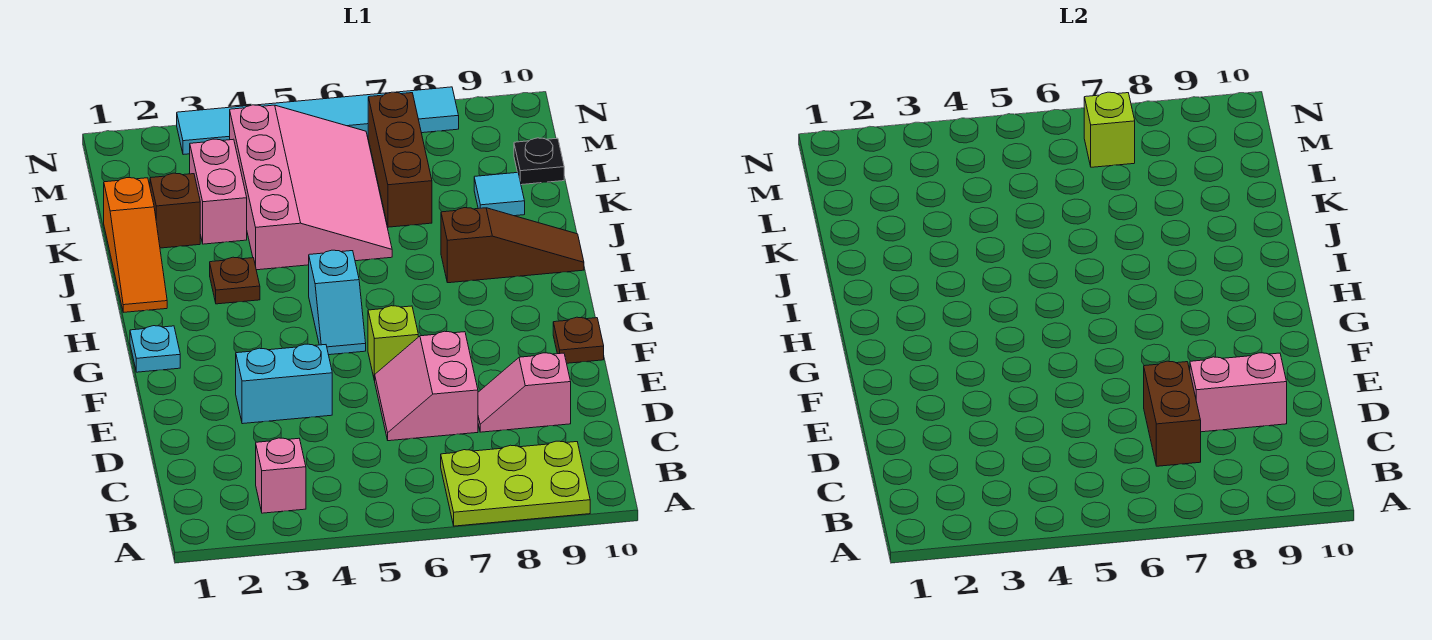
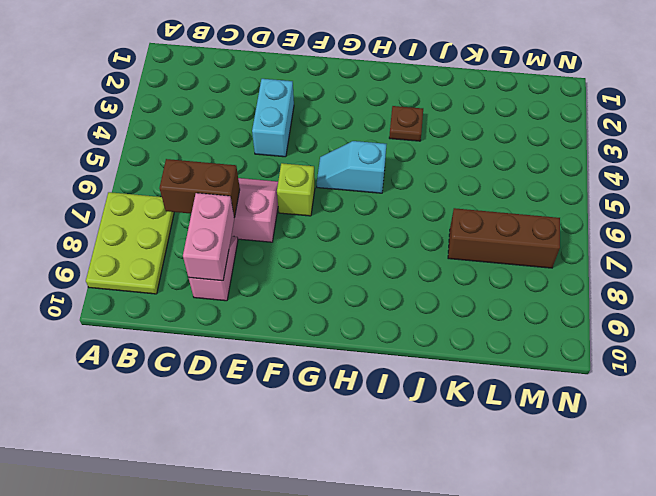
none -> pink brick B3 level 1
none -> brown plate F10 level 1
none -> cyan plate G1 level 1

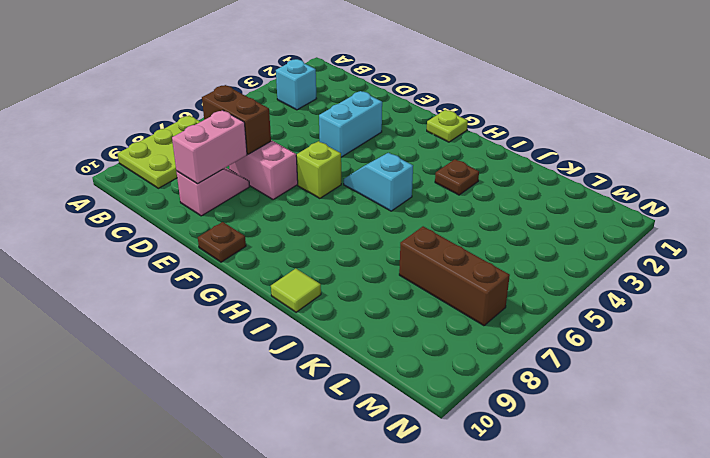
cyan brick B3 level 1 -> pink brick B3 level 1
lime plate G1 level 1 -> cyan plate G1 level 1
lime tile I10 level 1 -> brown slope I8:I10 level 1 top 8
none -> orange slope I1:K1 level 1 top K
none -> pink slope J4:M6 level 1 top 4
none -> brown brick K2 level 1

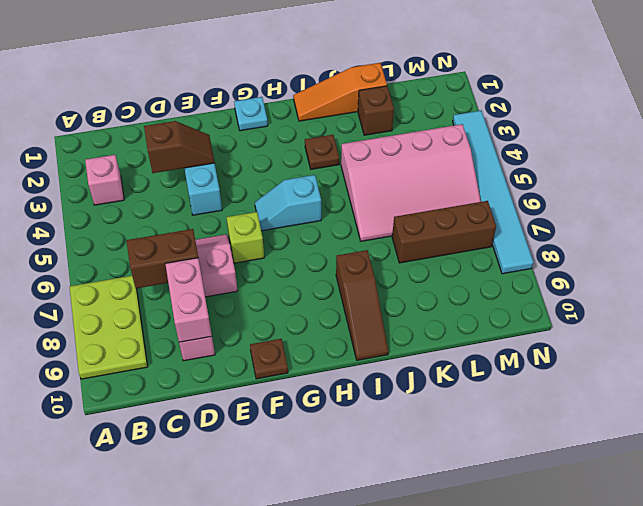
brown slope D3:E3 level 2 top D -> none
none -> pink brick K3:L3 level 1
none -> cyan tile K9 level 1
none -> black plate L10 level 1

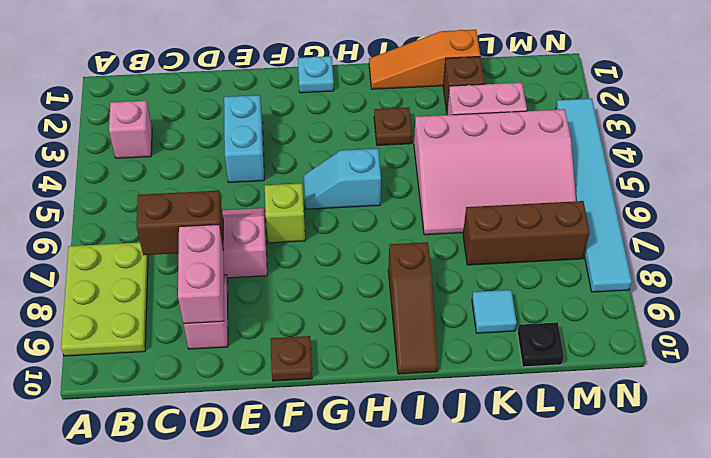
none -> lime brick M7 level 2

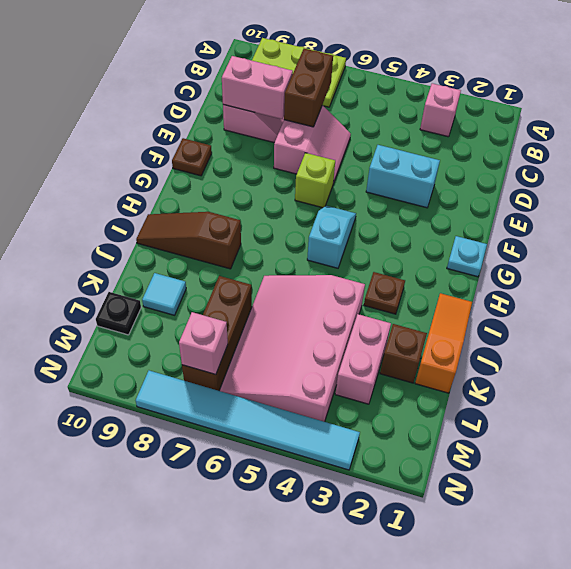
pink brick M7 level 2 -> lime brick M7 level 2

